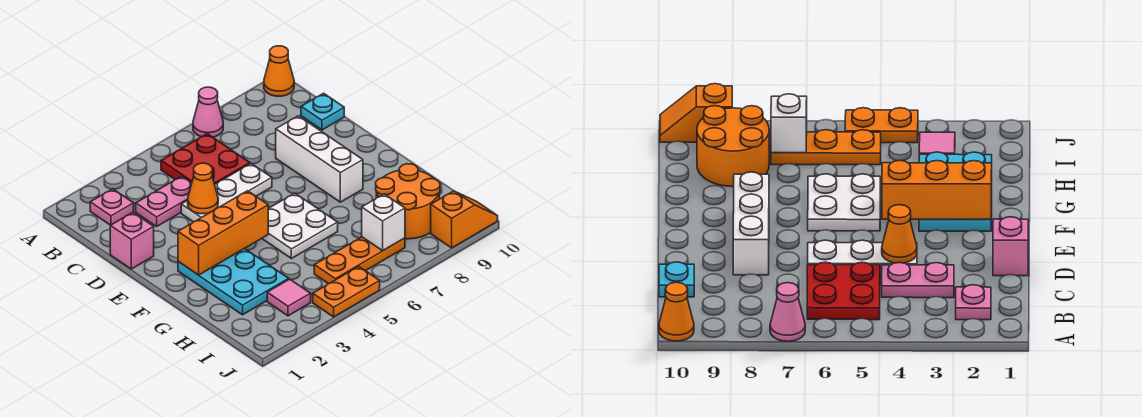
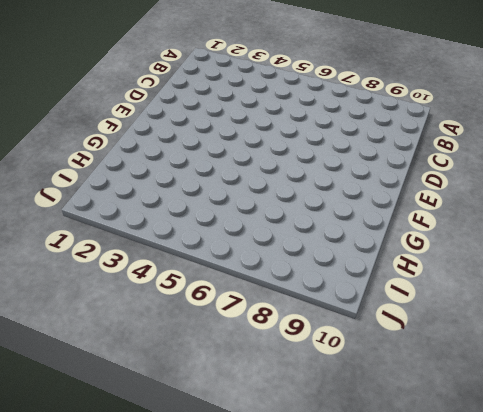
none -> pink cone A7 level 1
none -> orange cone A10 level 1
none -> pink plate B2 level 1

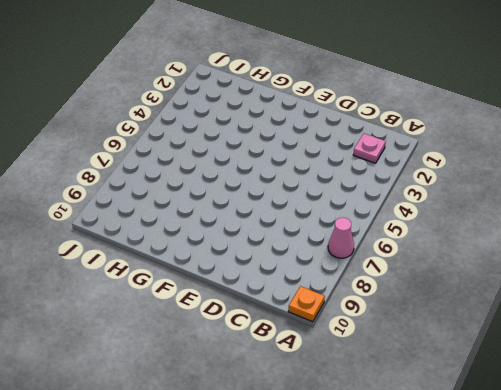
orange plate A10 level 1 -> orange cone A10 level 1
none -> red plate B5:C6 level 1
none -> pink plate C3:C4 level 1
none -> cyan plate C10 level 1

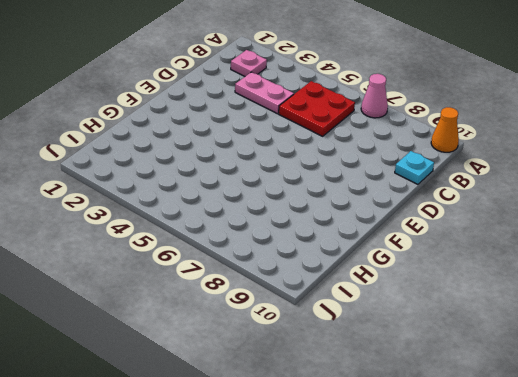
none -> pink brick D1 level 1
none -> white plate D4:D6 level 1
none -> white brick D8:F8 level 1

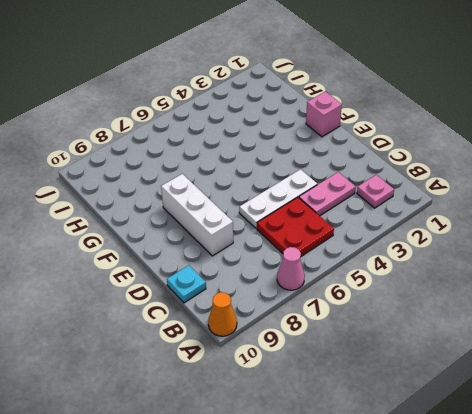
pink brick F1 level 1 -> pink brick D1 level 1
none -> cyan plate F2:H3 level 1
none -> white plate F5:G6 level 1
none -> orange round brick H8:I9 level 1

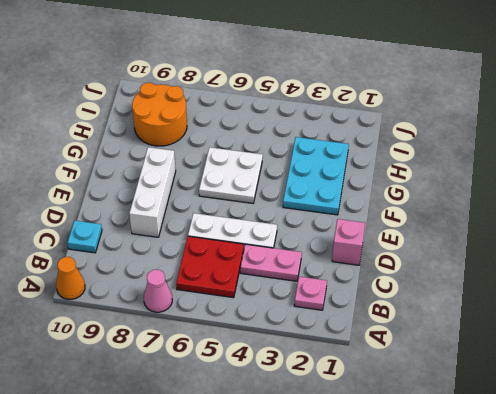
none -> pink tile I3 level 1
none -> orange plate I5:I7 level 1
none -> orange plate J4:J5 level 1

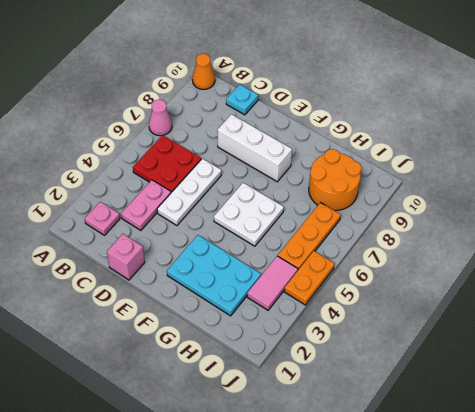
pink tile I3:I4 level 1 -> pink tile I3 level 1
none -> orange slope J9:J10 level 1 top 9
none -> orange cone D4 level 2
none -> orange brick F2:F4 level 2

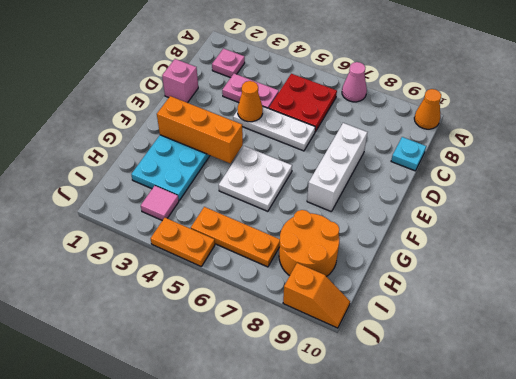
none -> white brick I7 level 2

